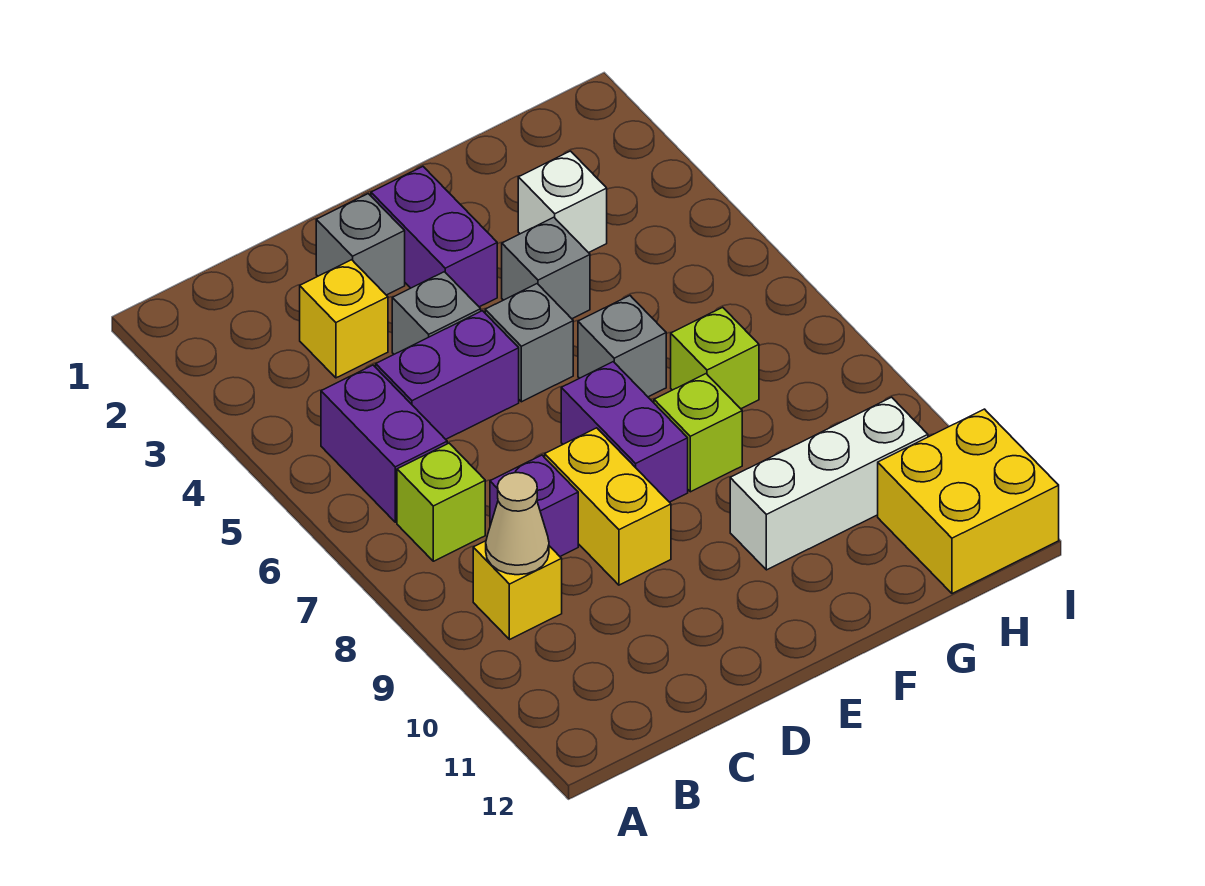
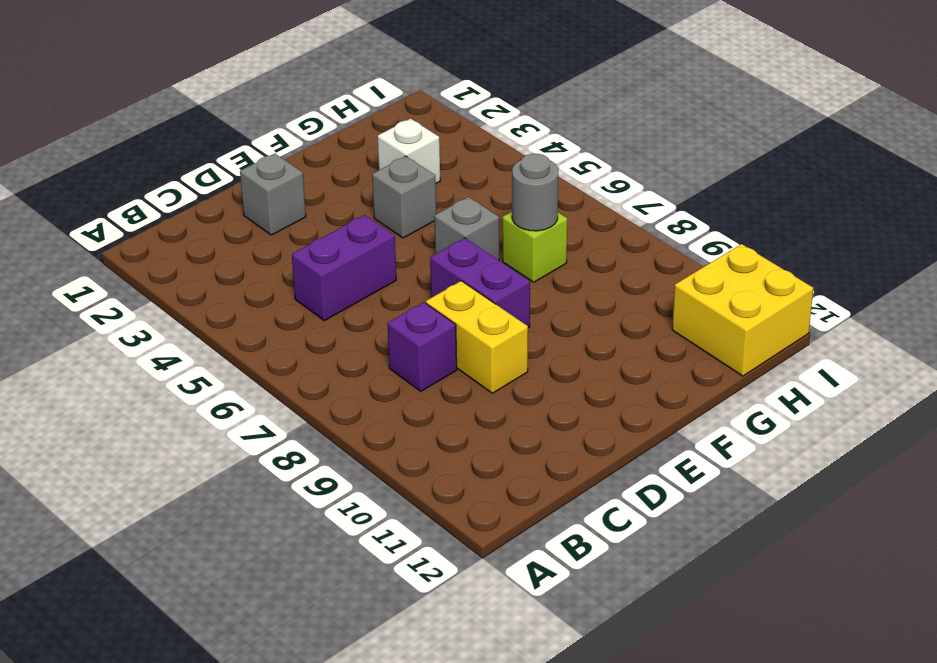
grey round brick G7 level 2 -> none
none -> purple brick B5:B6 level 1
none -> lime brick B7 level 1
none -> yellow brick B9 level 1

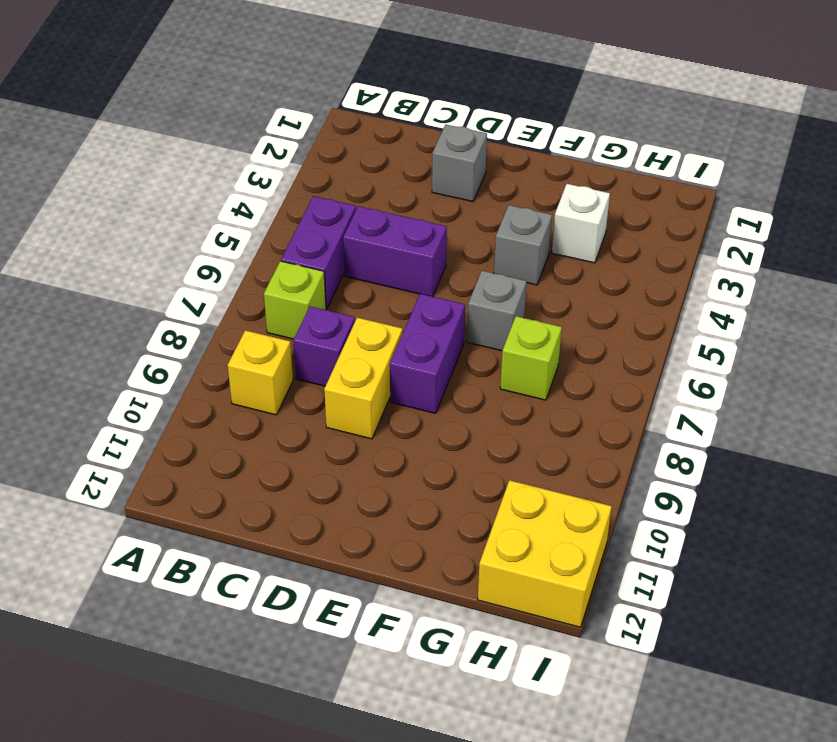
none -> yellow brick C3 level 1
none -> grey brick D4 level 1
none -> purple brick E2:E3 level 1

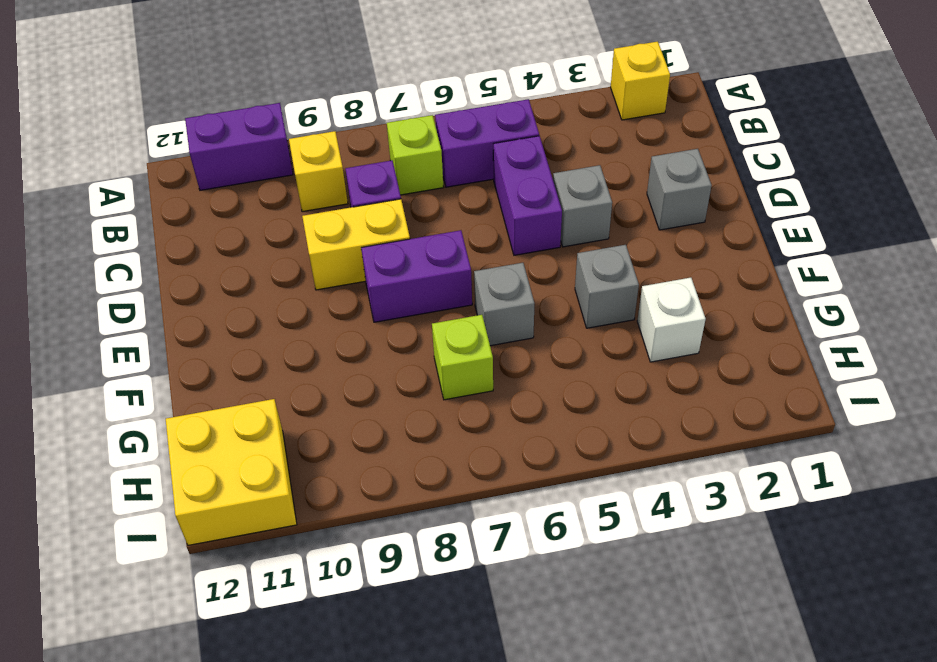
yellow brick A2 level 1 -> yellow brick C3 level 1
purple brick A10:A11 level 1 -> purple brick E2:E3 level 1
none -> grey brick E5 level 1
none -> lime brick F8 level 1
none -> white brick F10:H10 level 1

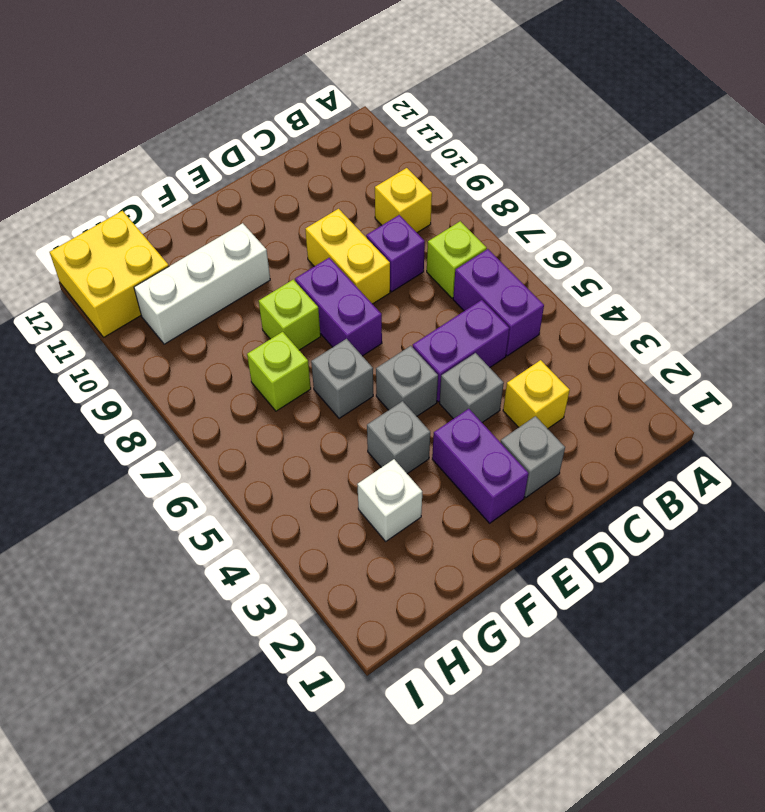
none -> tan cone B9 level 2

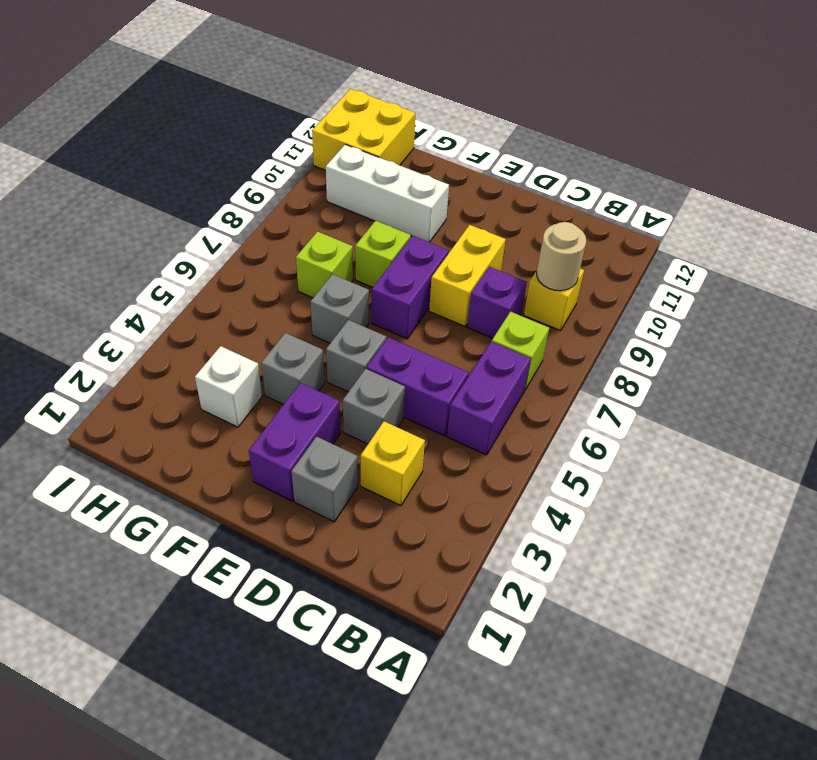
tan round brick B9 level 2 -> tan cone B9 level 2

